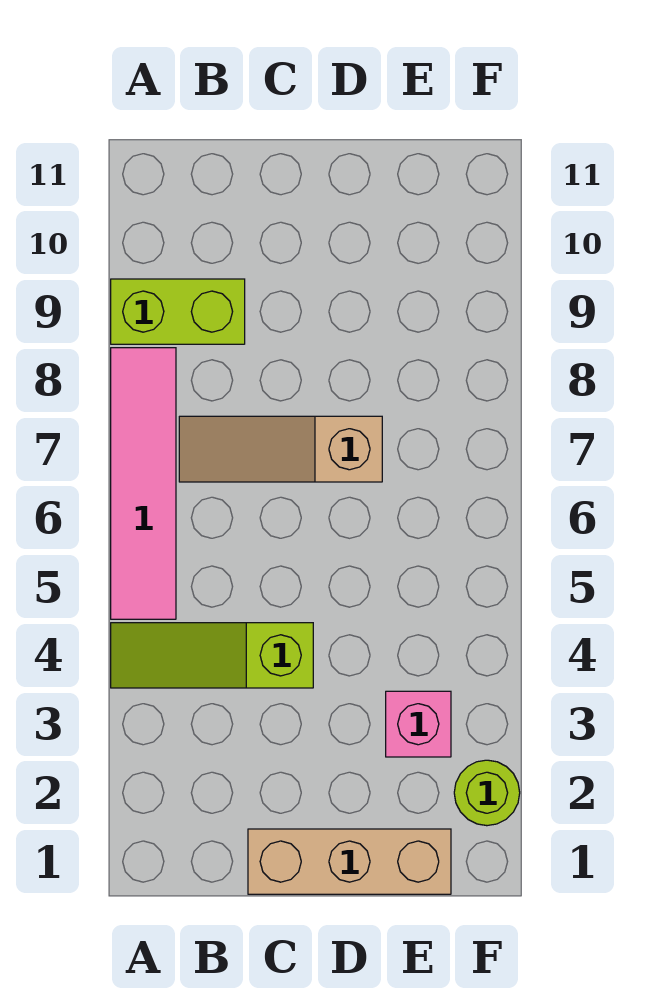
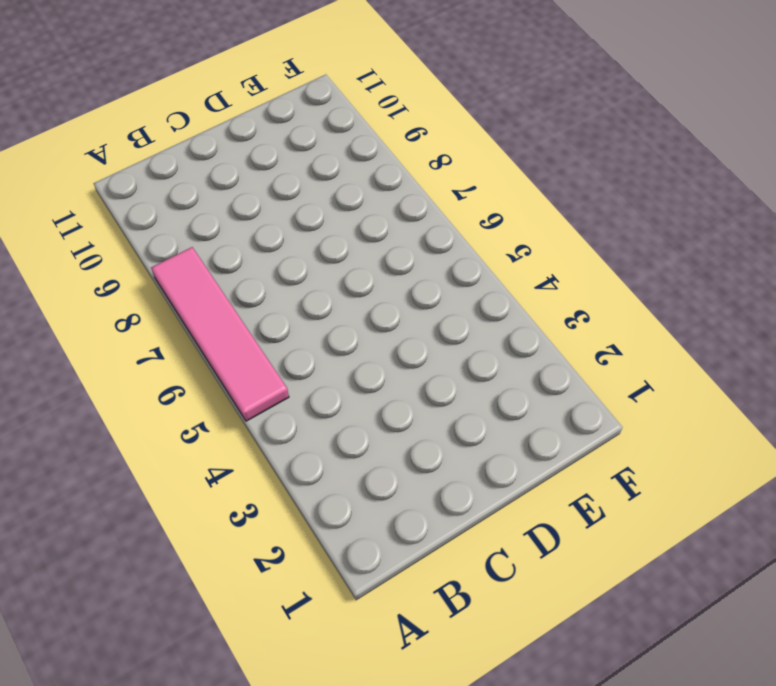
none -> lime slope A4:C4 level 1 top C
none -> lime brick A9:B9 level 1

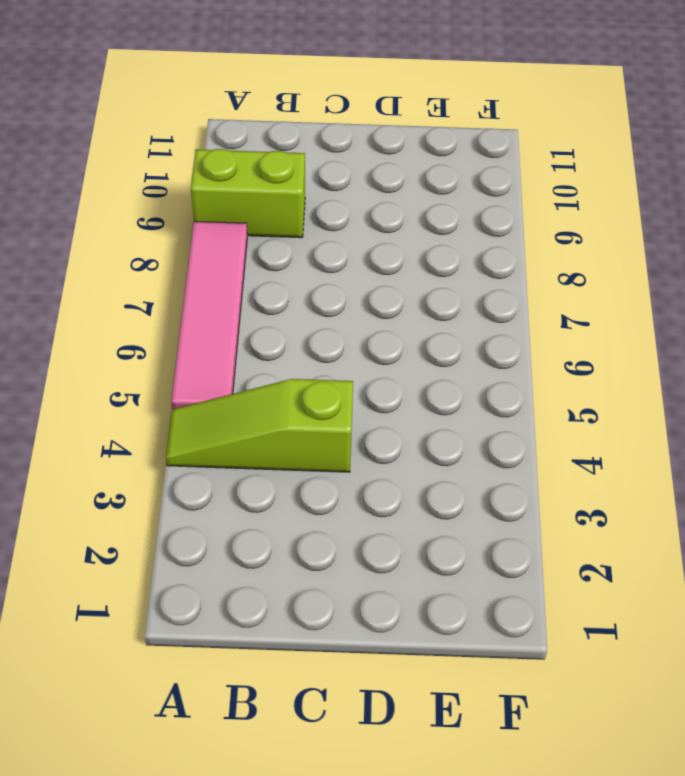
none -> tan slope B7:D7 level 1 top D
none -> tan brick C1:E1 level 1

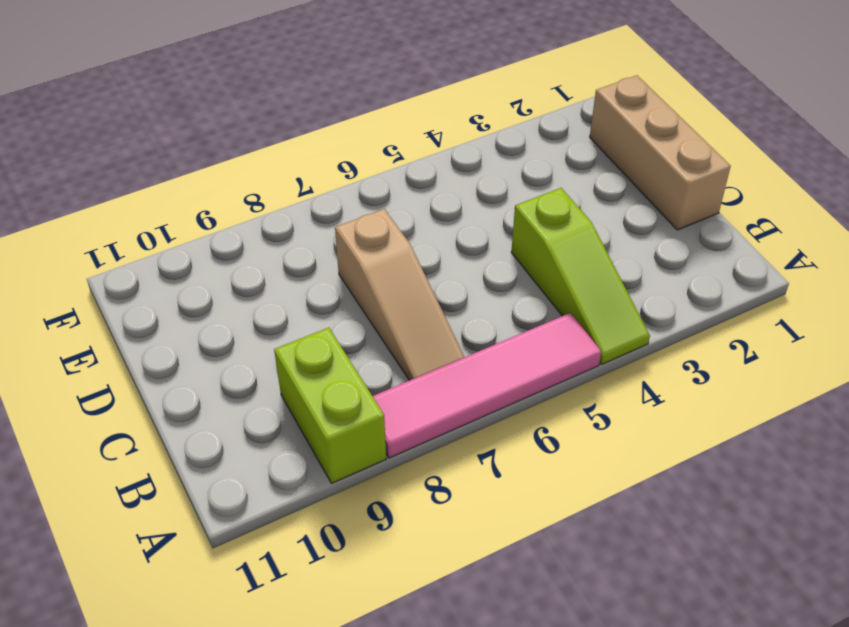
none -> pink brick E3 level 1
none -> lime round brick F2 level 1

